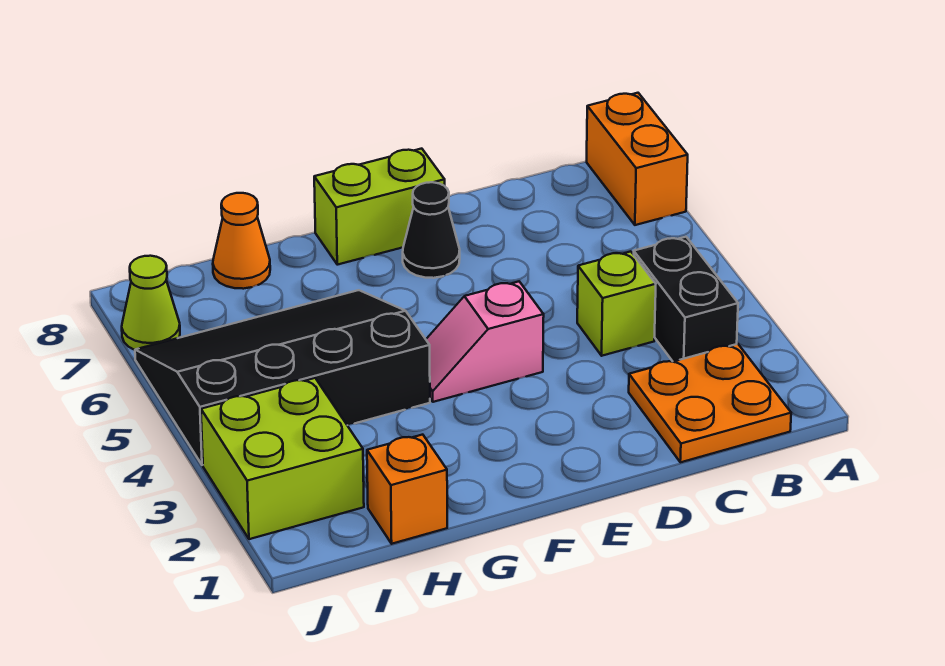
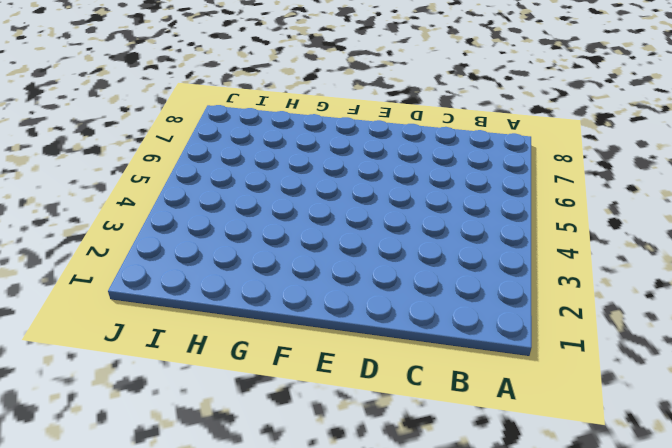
none -> orange brick A7:A8 level 1
none -> orange plate B1:C2 level 1
none -> black brick B3:B4 level 1

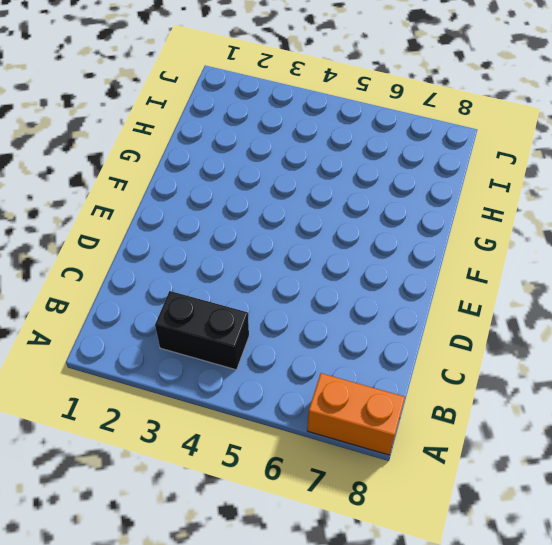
none -> orange plate B1:C2 level 1
none -> lime brick C4 level 1
none -> pink slope E4:F4 level 1 top E

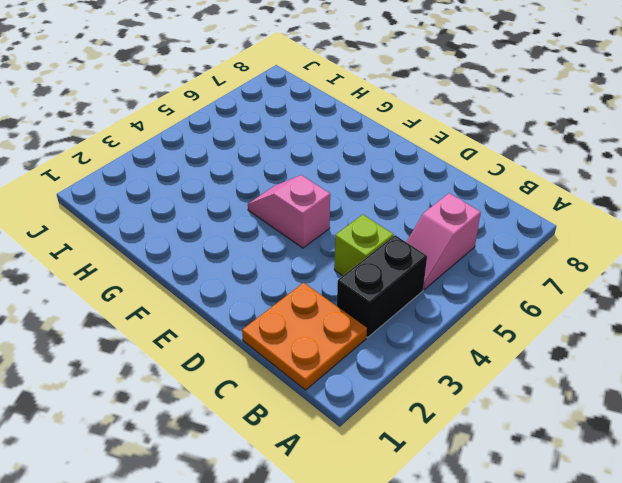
pink slope B5:B6 level 1 top 6 -> none
none -> orange brick A7:A8 level 1
none -> black cone E7 level 1
none -> lime brick E8:F8 level 1

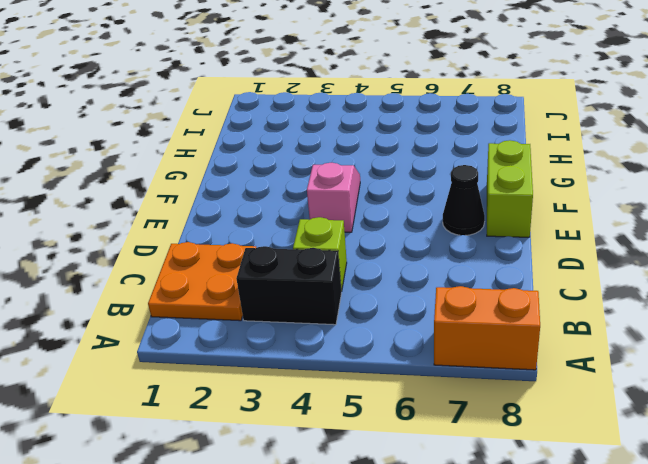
none -> black slope G4:J6 level 1 top 4
none -> orange brick H1 level 1
none -> orange cone H8 level 1

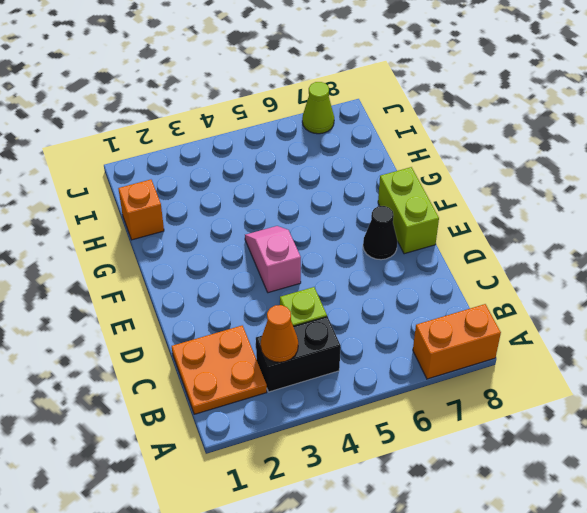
orange cone B3 level 2 -> orange cone H8 level 1
none -> black slope G4:J6 level 1 top 4
none -> lime brick I2:J3 level 1

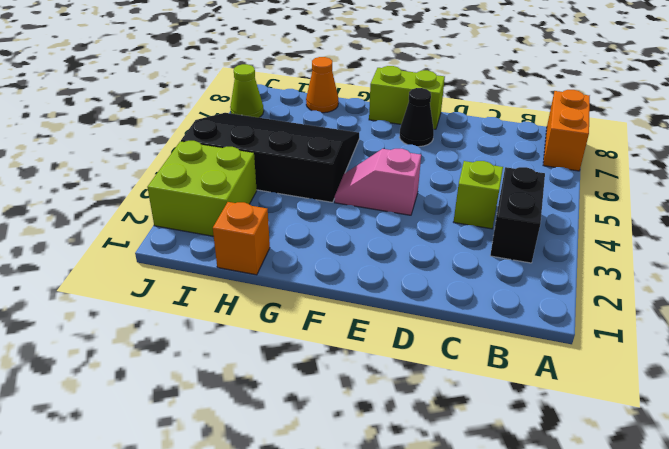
none -> orange plate B1:C2 level 1

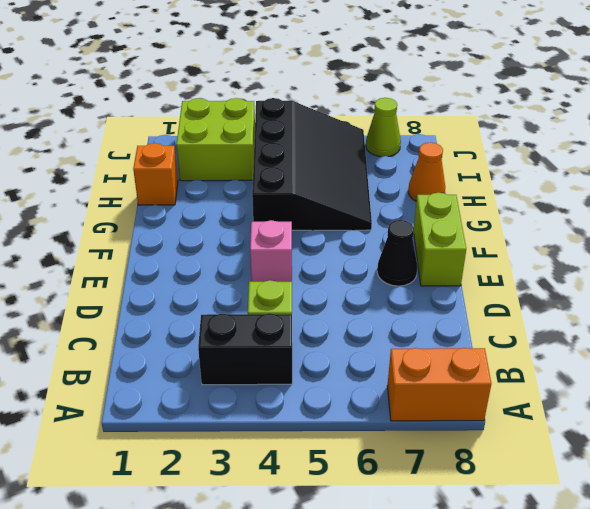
none -> orange plate B1:C2 level 1

